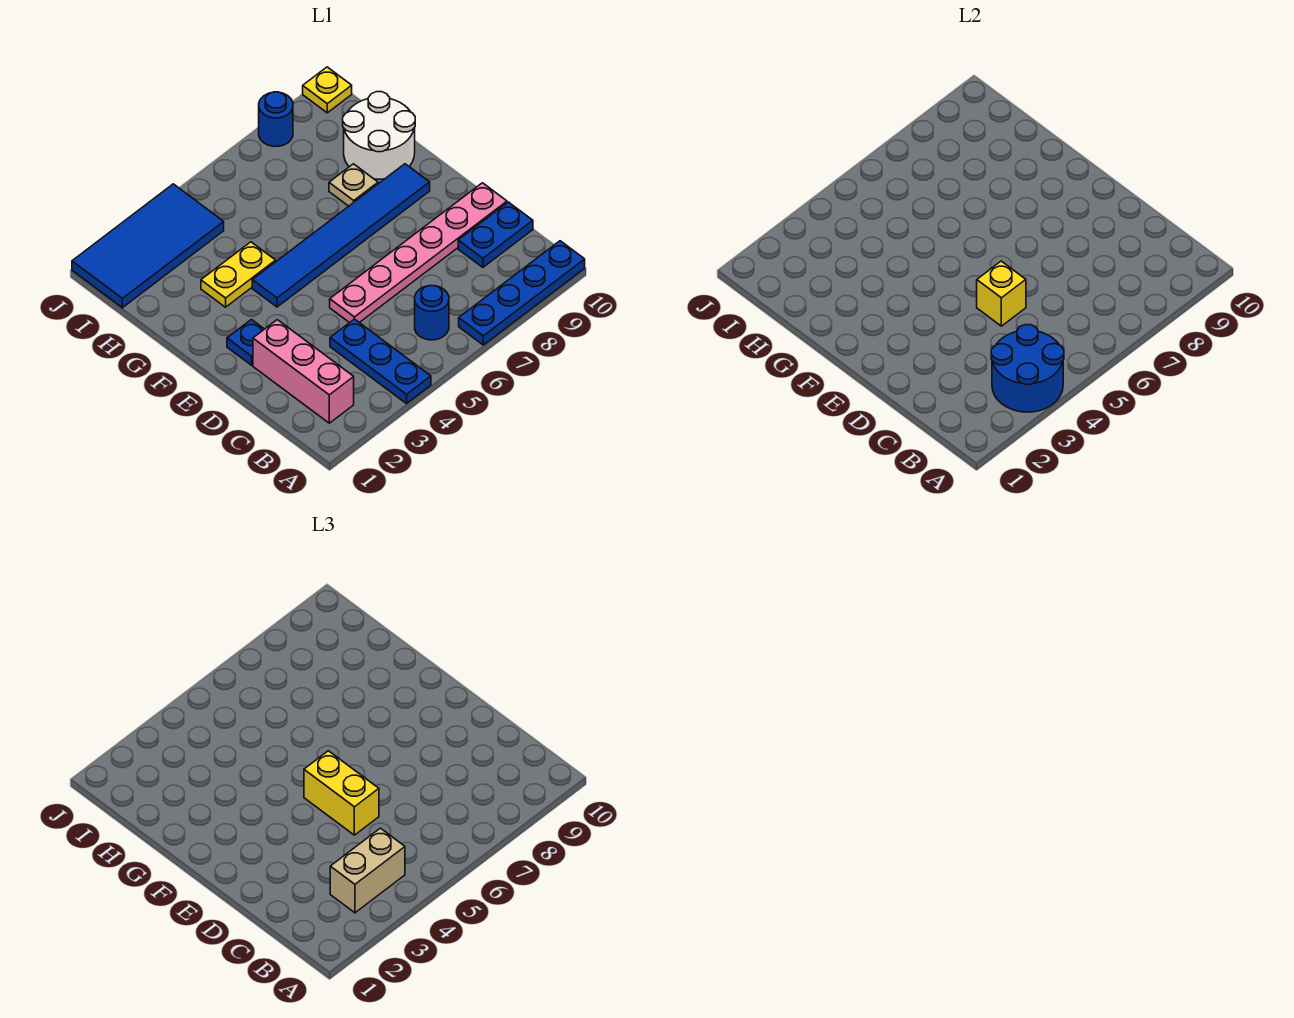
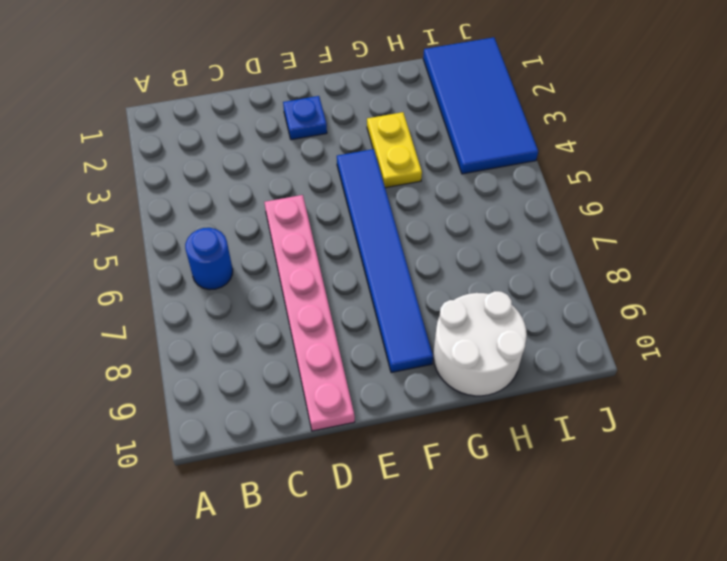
none -> blue plate A4:C4 level 1
none -> blue plate A7:A10 level 1
none -> pink brick B2:D2 level 1

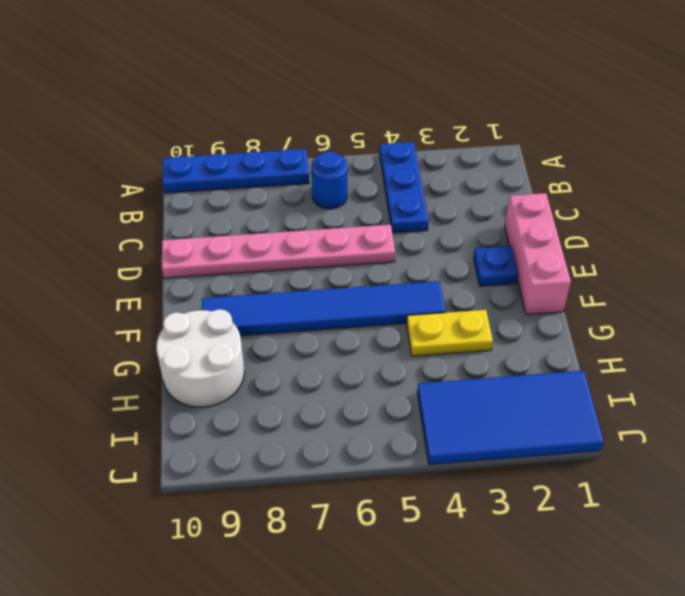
pink brick D1:F1 level 1 -> pink brick B2:D2 level 1
none -> blue plate C9:C10 level 1
none -> tan plate G8 level 1
none -> blue round brick J8 level 1

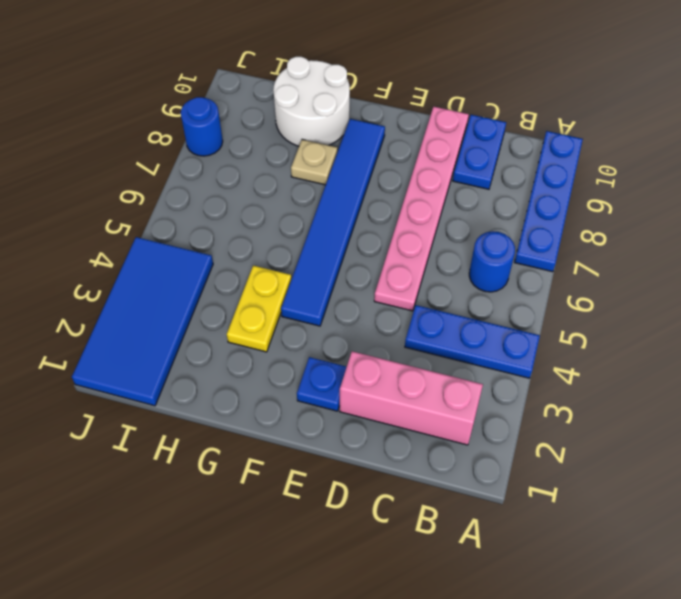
none -> yellow plate J10 level 1
none -> blue round brick A3:B4 level 2
none -> yellow brick D5 level 2

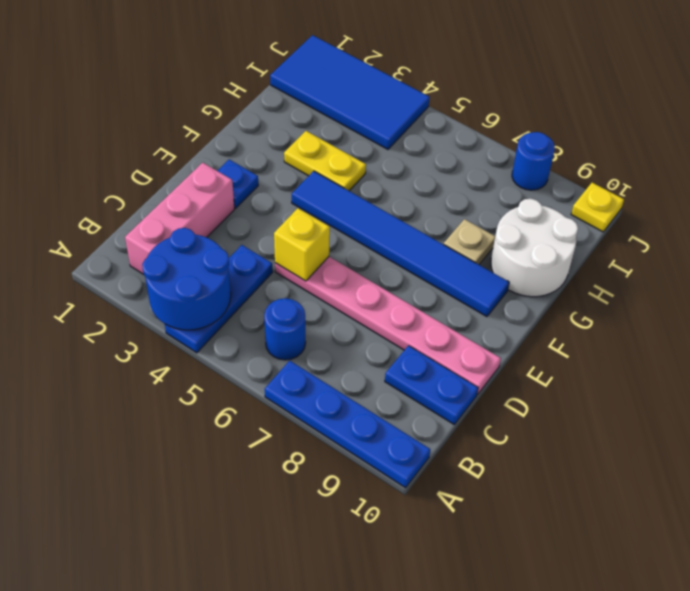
none -> tan brick B3:B4 level 3
none -> yellow brick D5:E5 level 3

